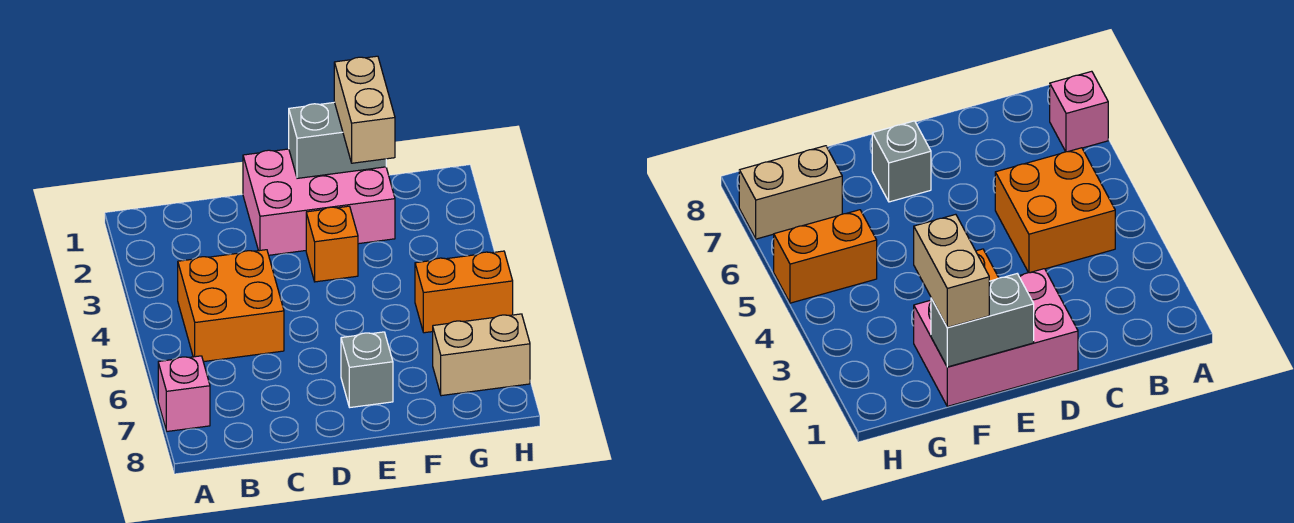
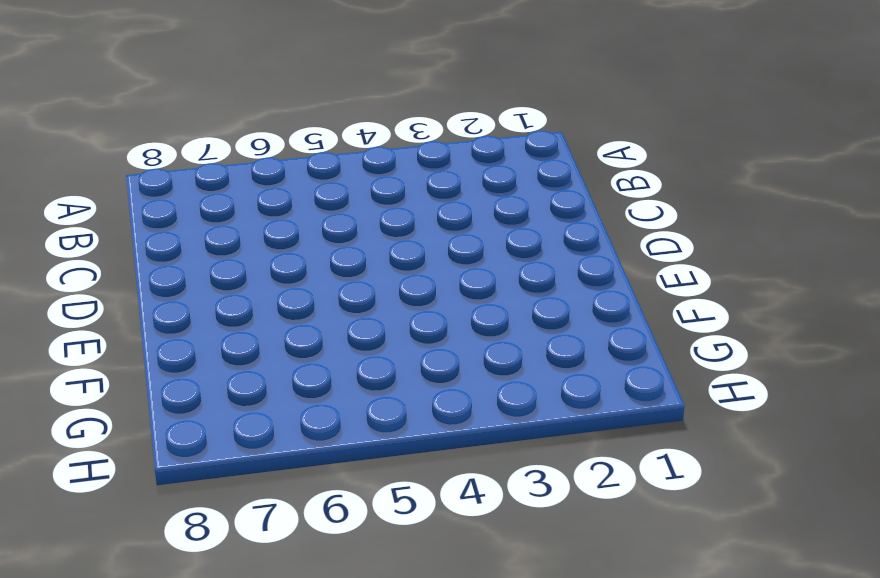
none -> pink brick A7 level 1
none -> orange brick B4:C5 level 1

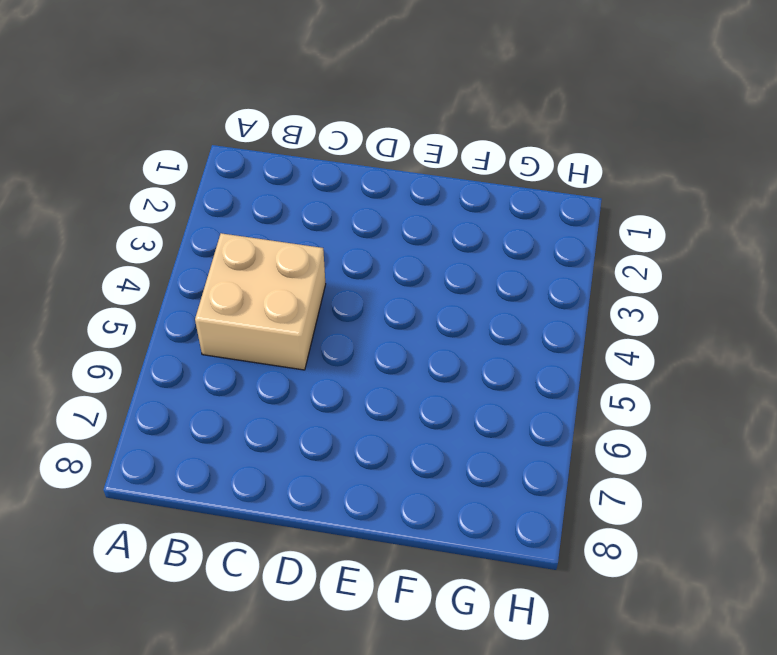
tan brick B4:C5 level 1 -> orange brick B4:C5 level 1
none -> pink brick A7 level 1
none -> pink brick D1:F2 level 1

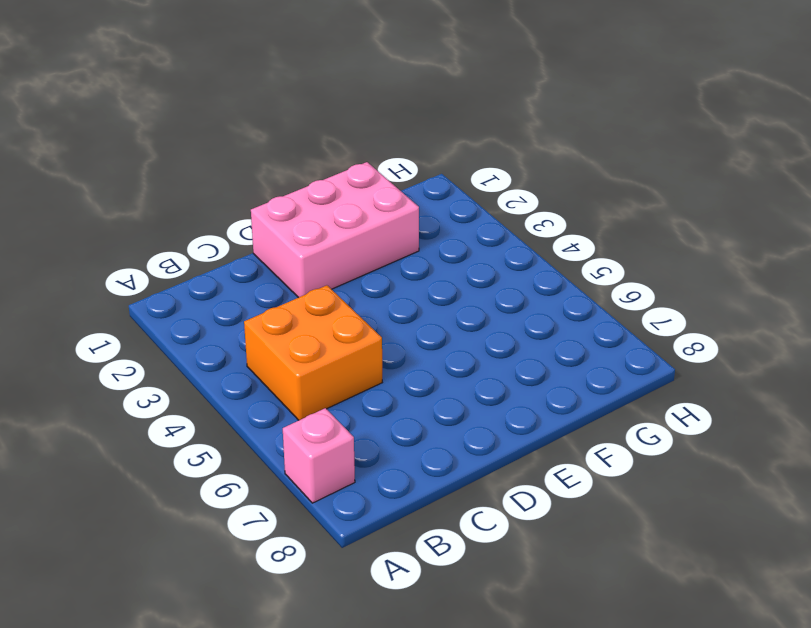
none -> orange brick E3 level 1
none -> grey brick E7 level 1

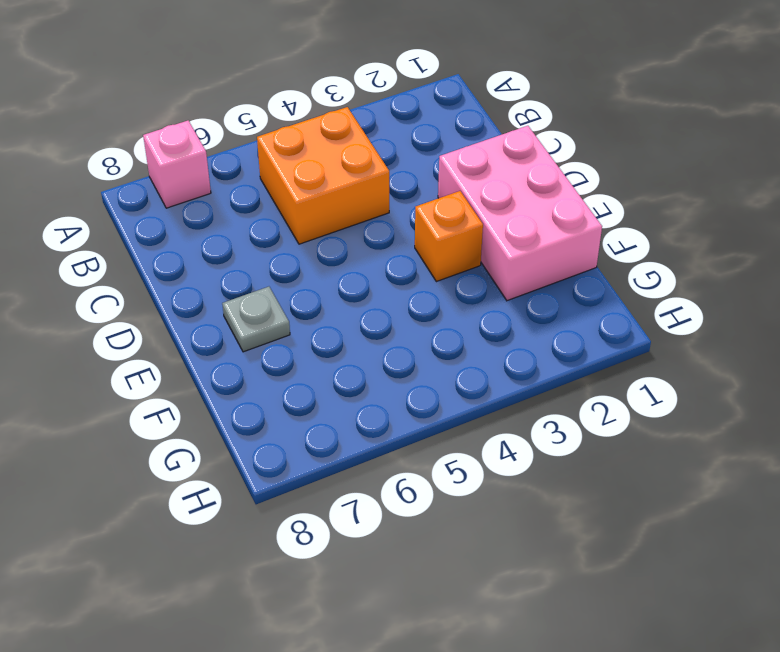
grey plate E7 level 1 -> grey brick E7 level 1
none -> orange brick G5:H5 level 1
none -> tan brick G7:H7 level 1

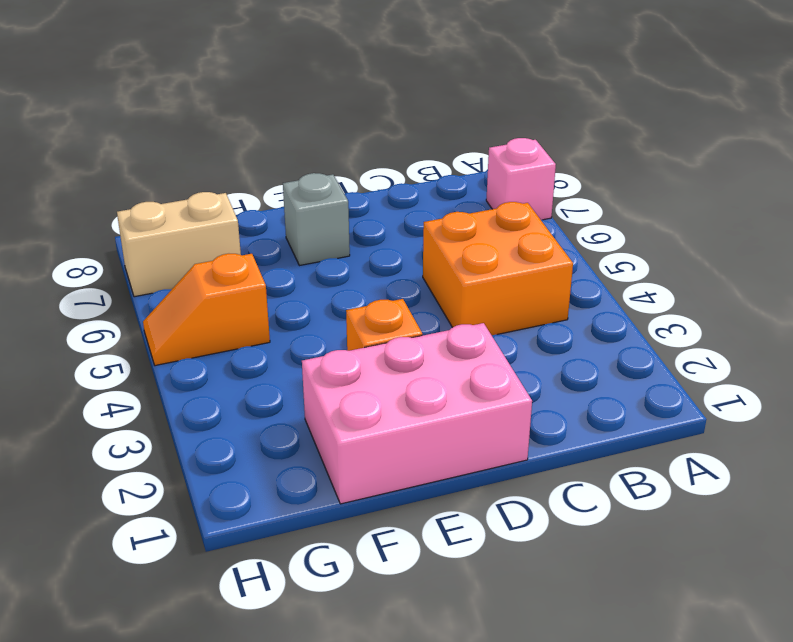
orange slope G5:H5 level 1 top G -> orange brick G5:H5 level 1
none -> grey brick E1:F1 level 2
none -> tan brick F1:F2 level 3

